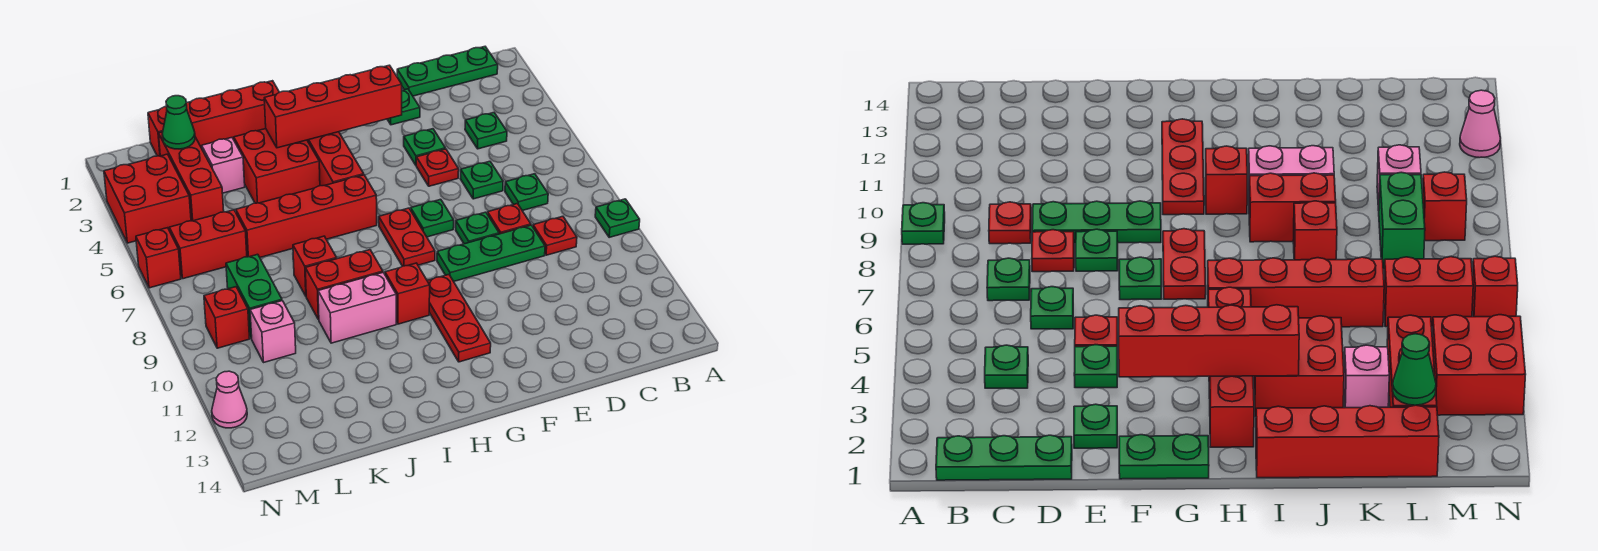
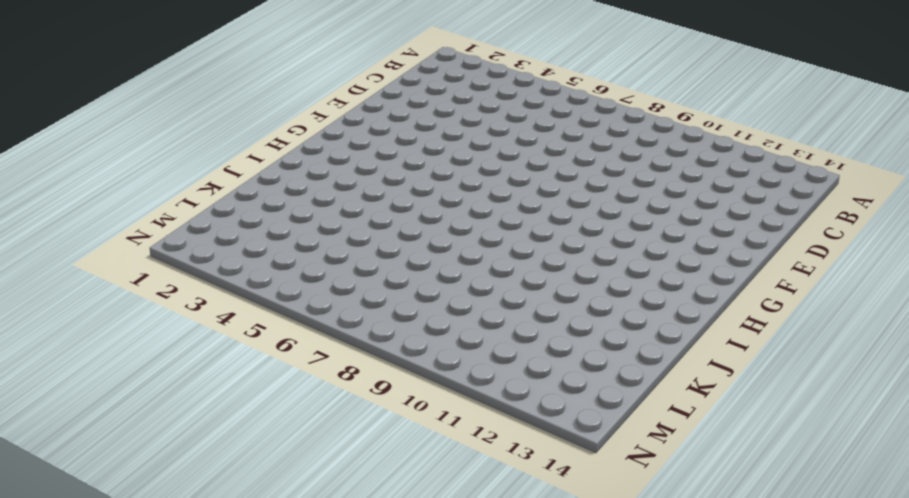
none -> green plate A9 level 1
none -> green plate B1:D1 level 1
none -> green plate C4 level 1
none -> green plate C7 level 1

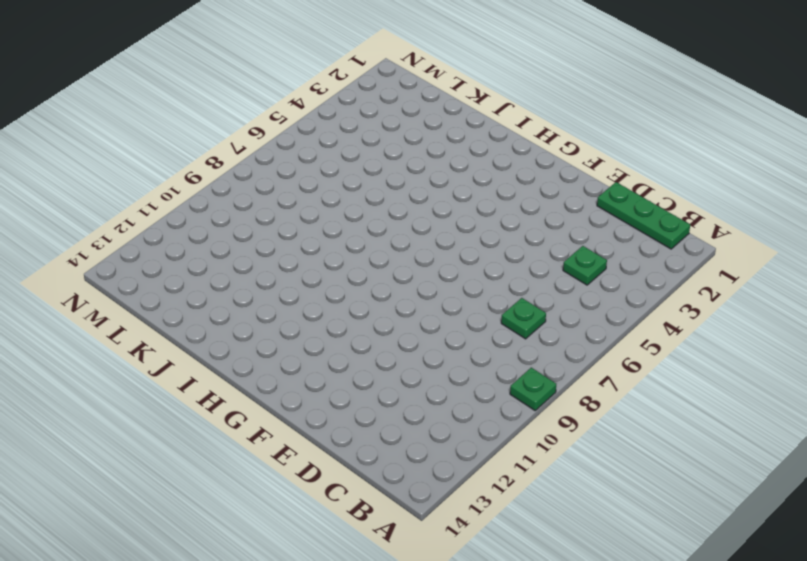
none -> red plate C9 level 1
none -> green plate D6 level 1
none -> red plate D8 level 1
none -> green plate D9:F9 level 1

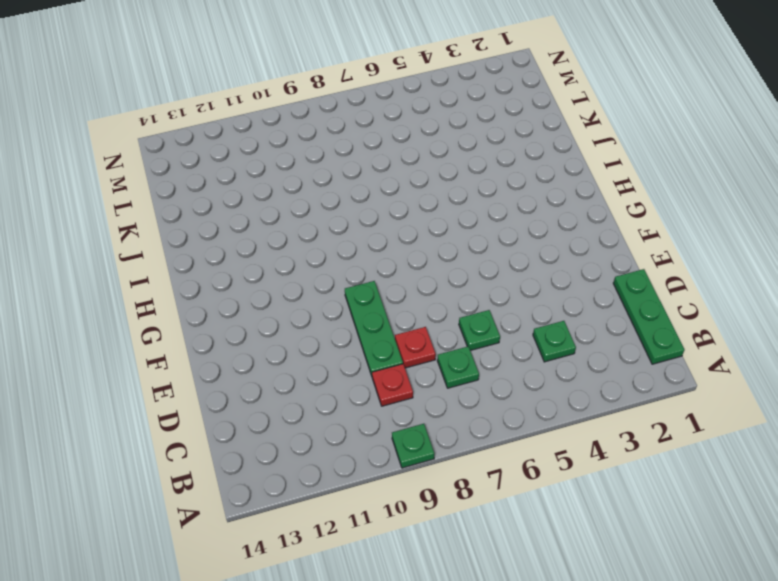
none -> green plate E2 level 1
none -> green plate E4 level 1
none -> red plate E5 level 1
none -> green plate E8 level 1

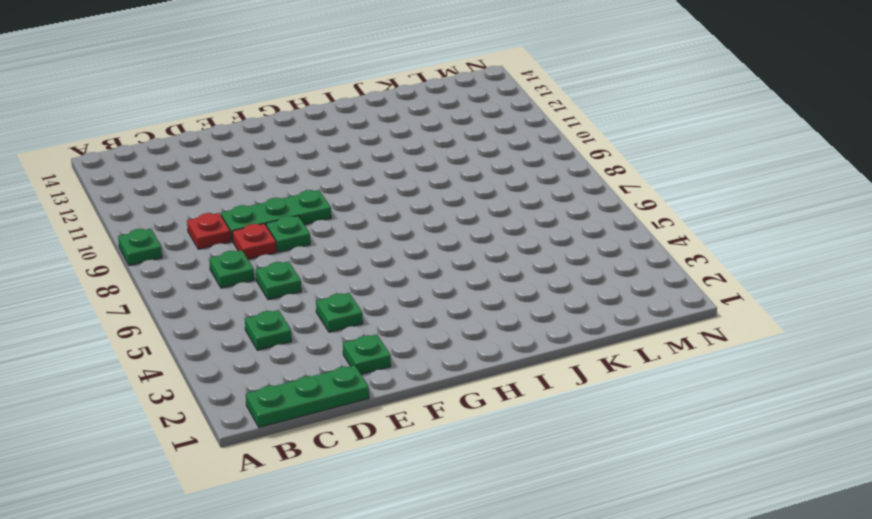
none -> red plate E5 level 1
none -> green plate F1:G1 level 1
none -> green plate F7 level 1
none -> red plate G7:G8 level 1

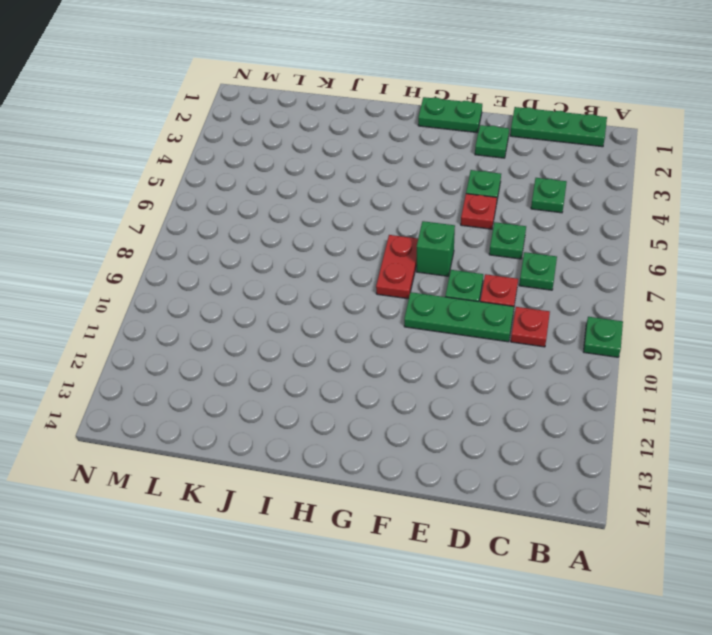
green brick F7 level 1 -> green plate F7 level 1
none -> red plate G10:G12 level 1
none -> red brick H2:H5 level 1
none -> red brick H6:K6 level 1
none -> red brick H10 level 1

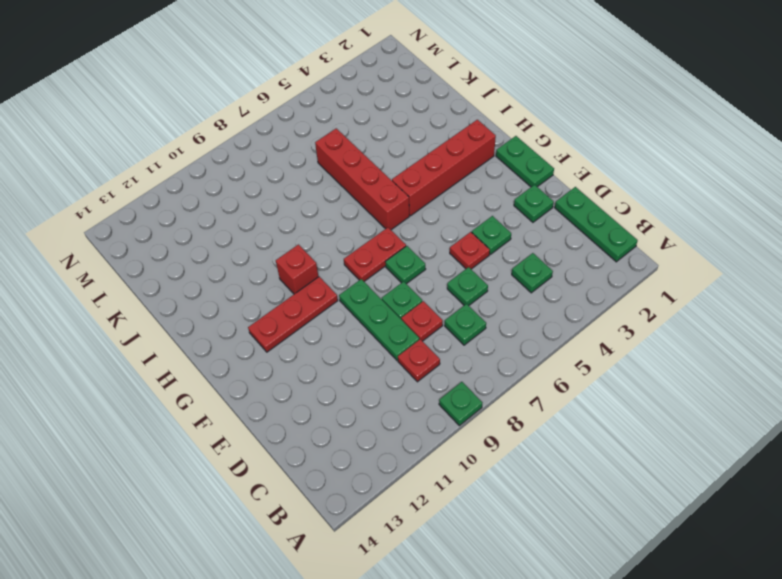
none -> red brick I1:L1 level 1
none -> red brick I3:J4 level 1
none -> red brick I9:J9 level 1
none -> pink brick I10:J10 level 1

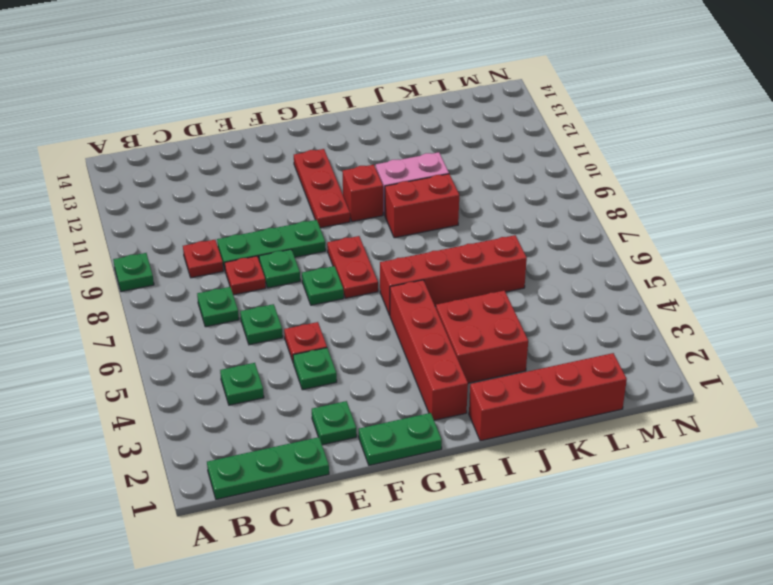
none -> red brick J8 level 1
none -> pink brick K3 level 1
none -> red brick L2:L4 level 1
none -> red brick L6:M6 level 1

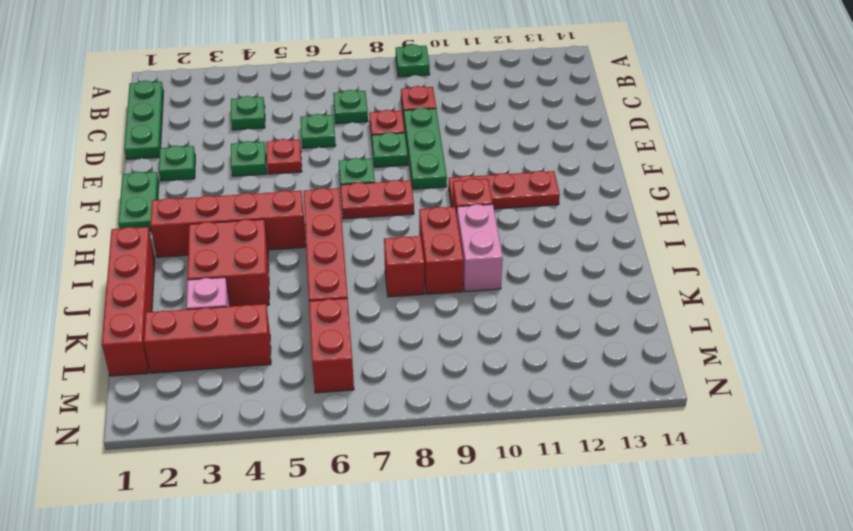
none -> green brick L8:L9 level 1
none -> pink brick L10 level 1
none -> red brick M3:N4 level 1
none -> red brick M9 level 1

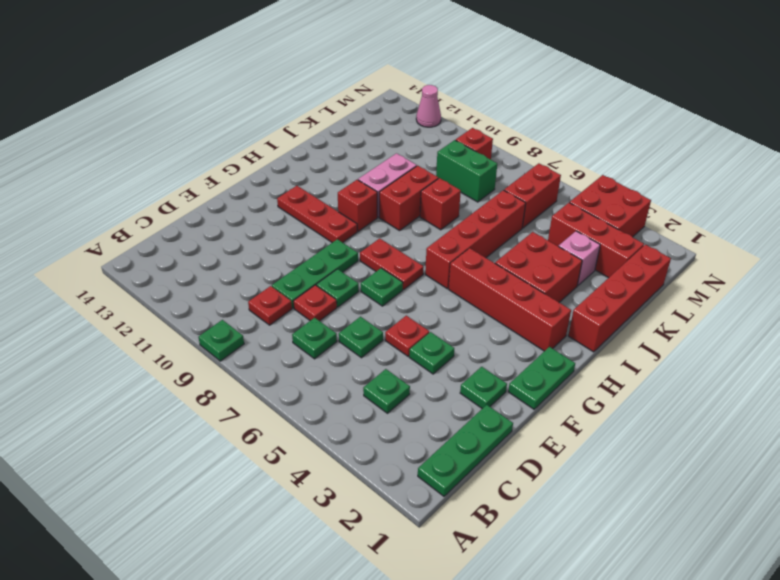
none -> pink brick L10 level 1
none -> red brick N6 level 1
none -> red brick F3:I3 level 2
none -> green cone L2 level 2

